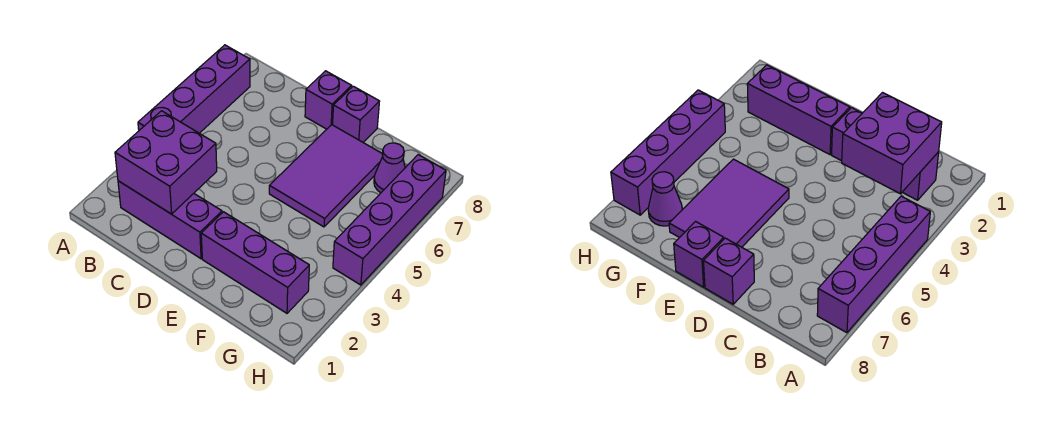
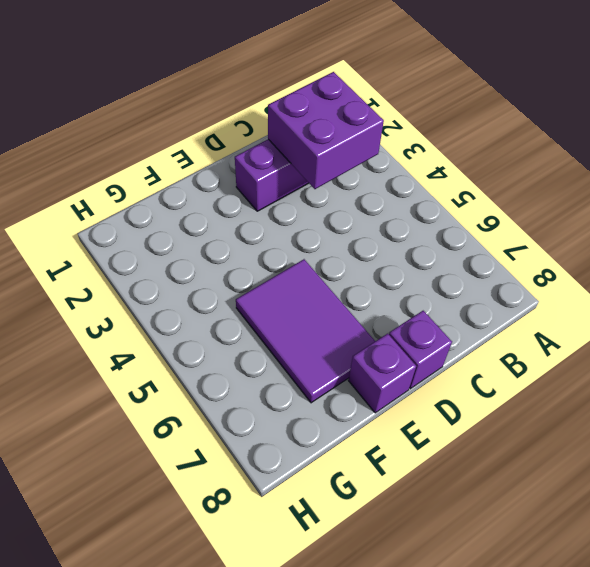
none -> purple brick A4:A7 level 1
none -> purple brick E2:G2 level 1

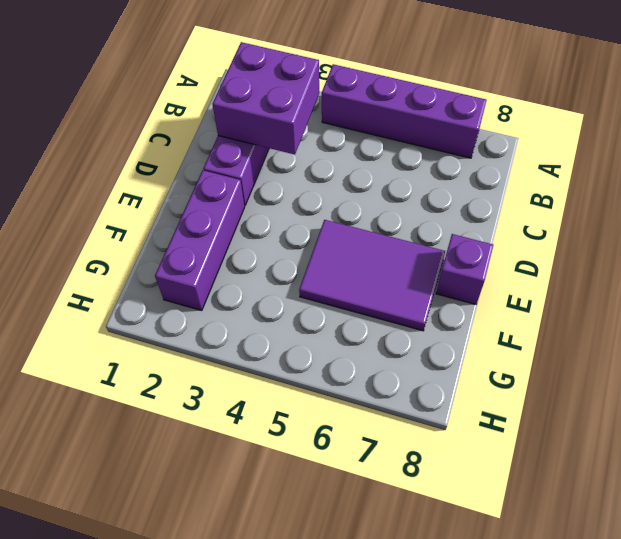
none -> purple brick D8 level 1
none -> purple cone G7 level 1

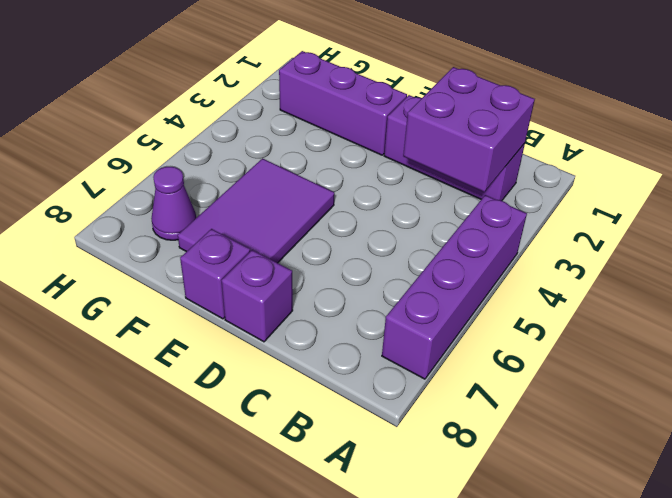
none -> purple brick H4:H7 level 1

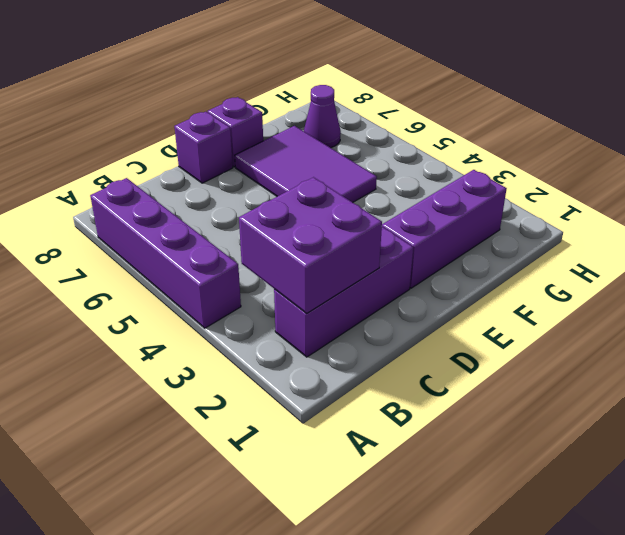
none -> purple brick H4:H7 level 1

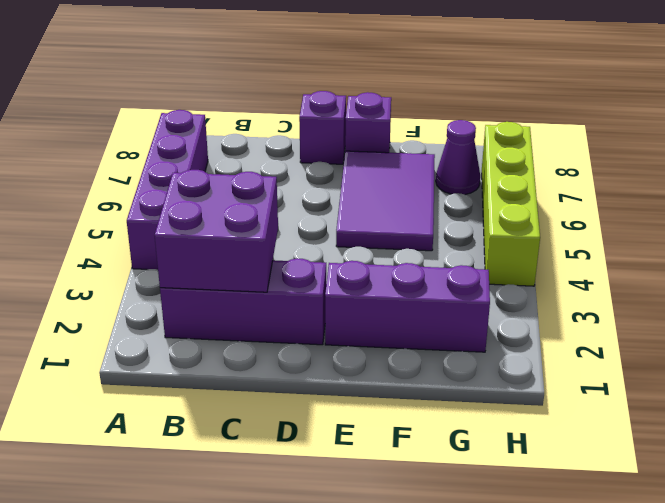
lime brick H4:H7 level 1 -> purple brick H4:H7 level 1

